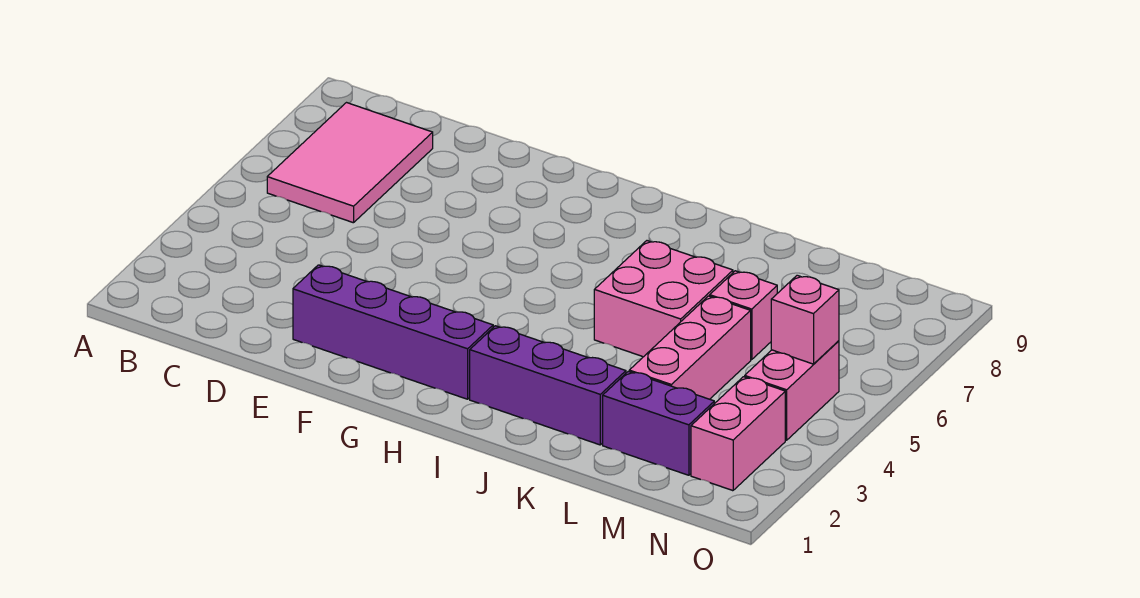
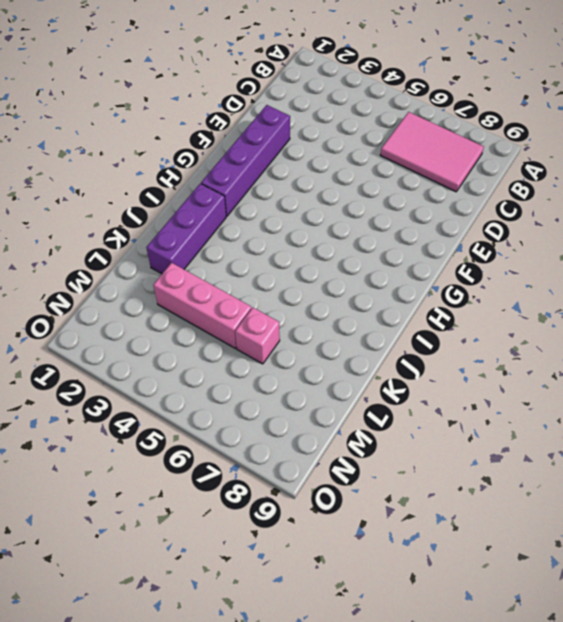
none -> pink brick J5:K6 level 1
none -> purple brick L2:M2 level 1

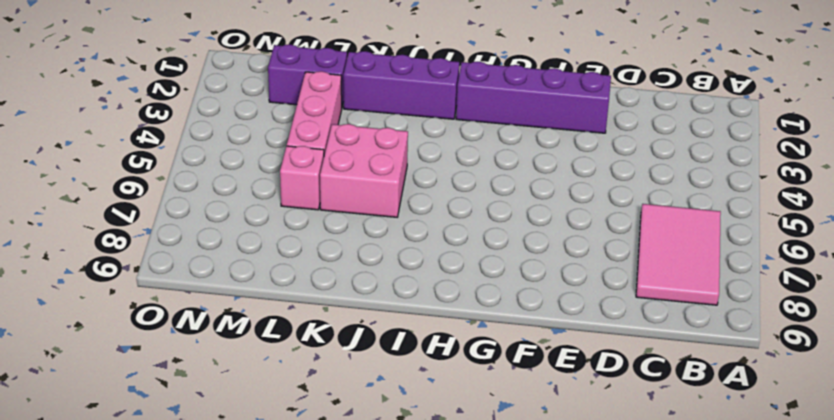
none -> pink brick N2:N3 level 1
none -> pink brick N4:N5 level 1

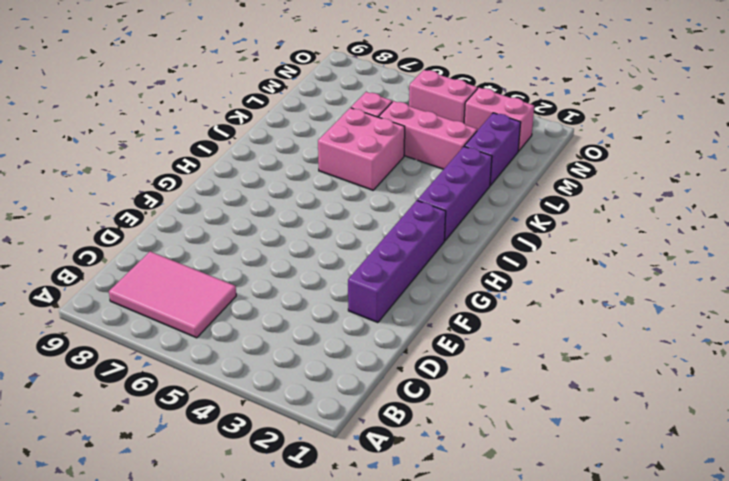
none -> pink brick N5 level 2

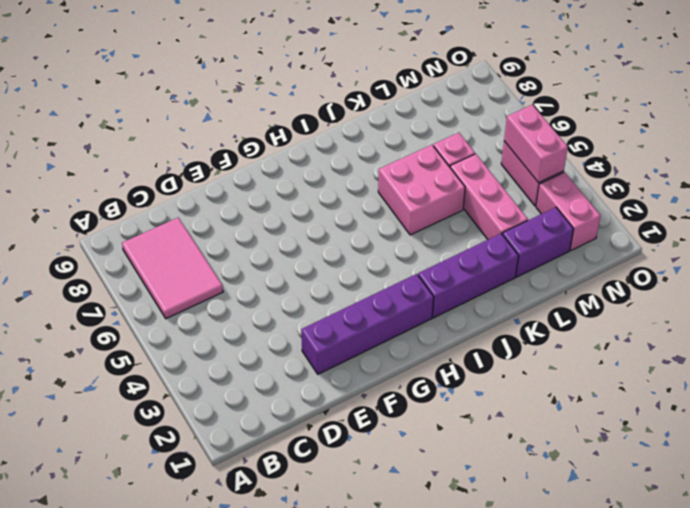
pink brick N4:N5 level 2 -> pink brick N5 level 2

